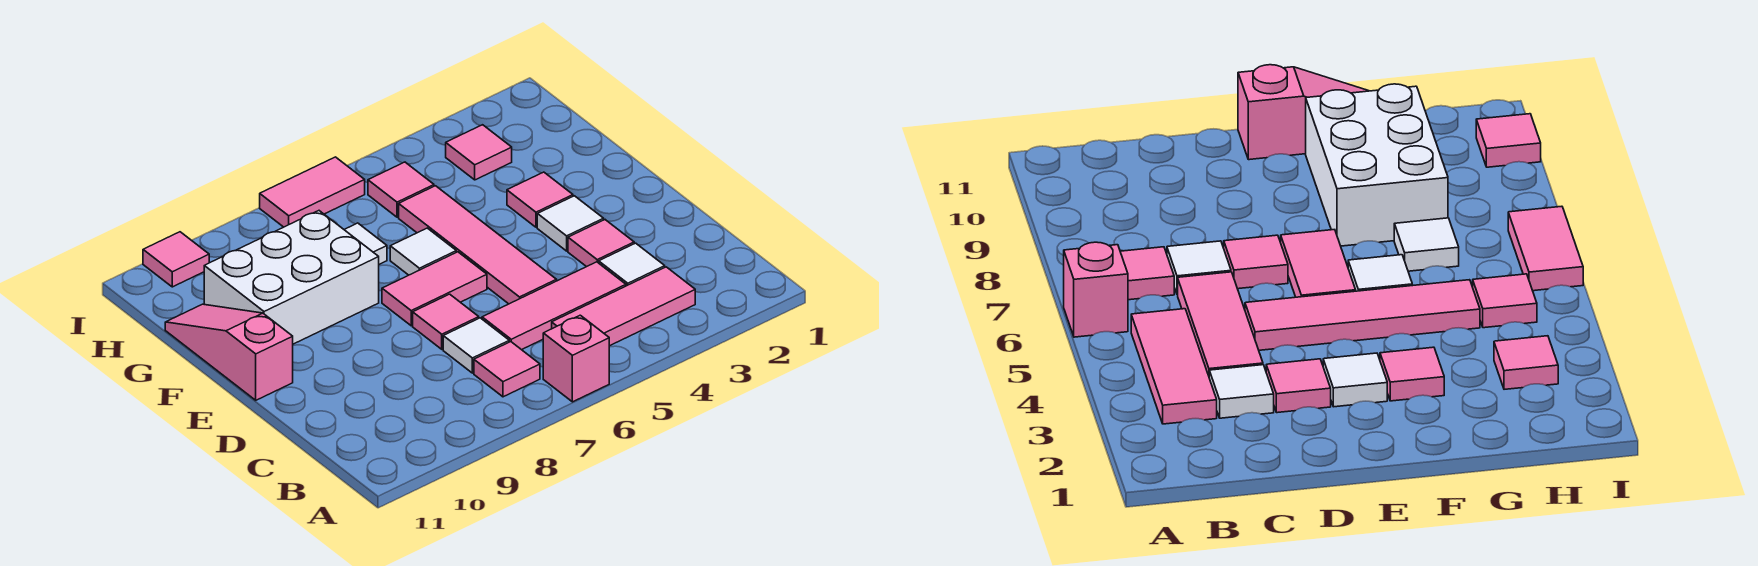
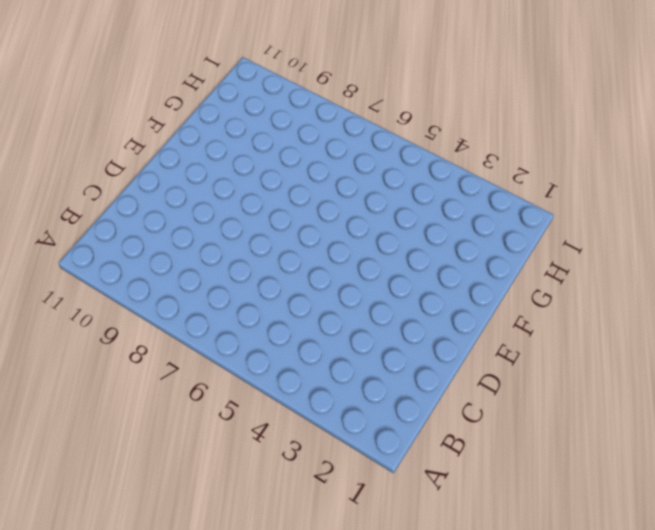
none -> pink brick A6 level 1
none -> pink tile B3:B5 level 1
none -> pink tile B7 level 1

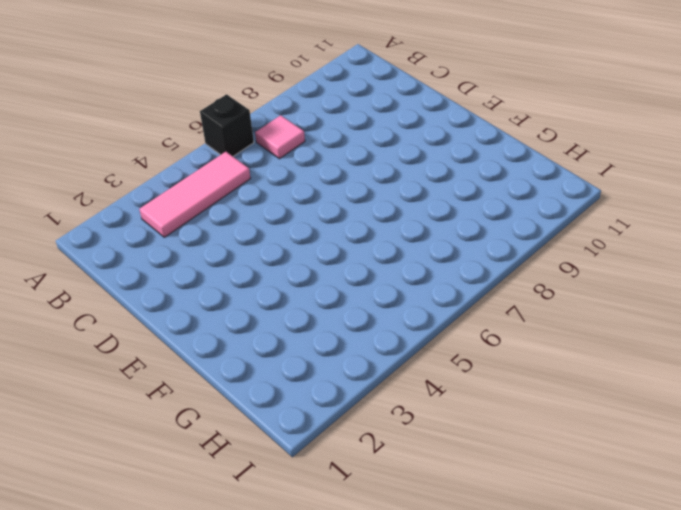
black brick A6 level 1 -> pink brick A6 level 1
none -> white tile C3 level 1
none -> pink tile C4:C6 level 1
none -> white tile C7 level 1

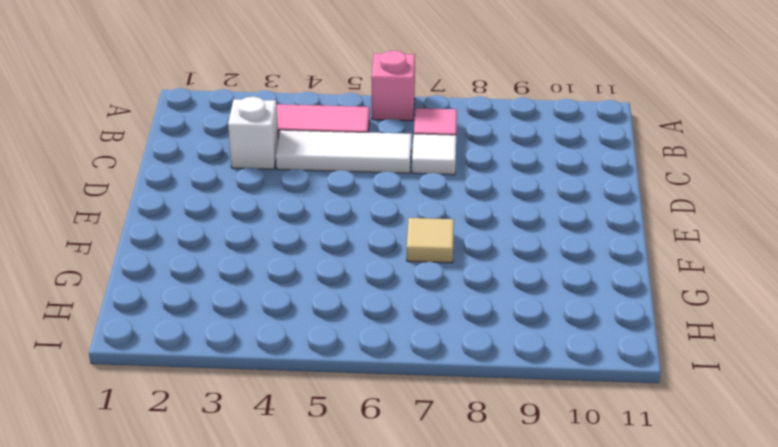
white brick C3 level 1 -> white tile C3 level 1
white tile C4:C6 level 1 -> pink tile C4:C6 level 1
tan tile F7 level 1 -> none
none -> pink tile D3 level 1
none -> pink tile D5:G5 level 1
none -> pink tile D7 level 1

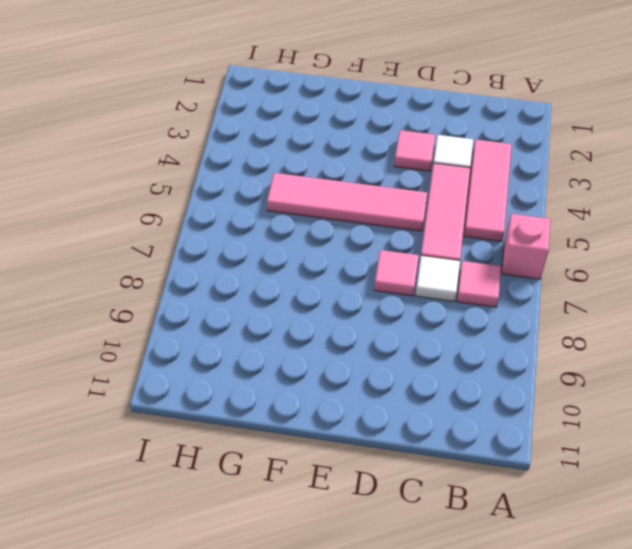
none -> white tile E3 level 1
none -> pink tile E6:E7 level 1
none -> pink slope E11:G11 level 1 top E

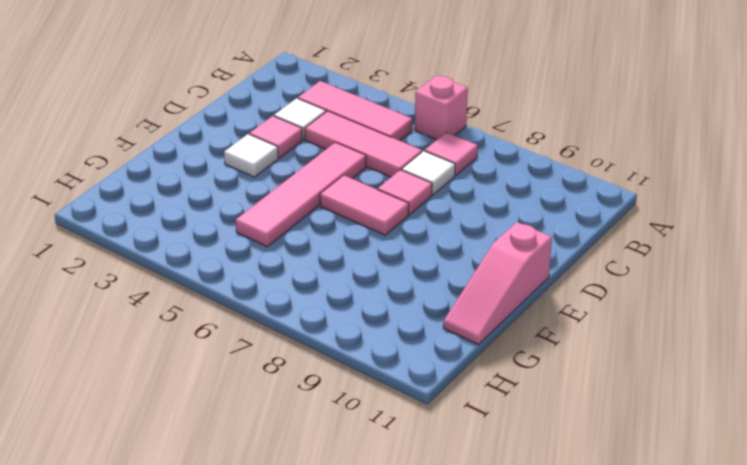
none -> pink tile F3 level 1
none -> white tile F6 level 1
none -> white brick F8:G10 level 1

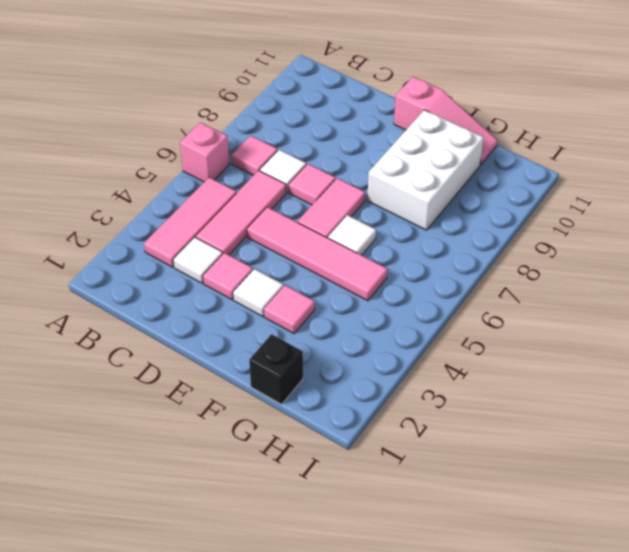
black brick G1 level 1 -> none
none -> white tile G7 level 1
none -> pink tile H3 level 1
none -> pink tile H5 level 1

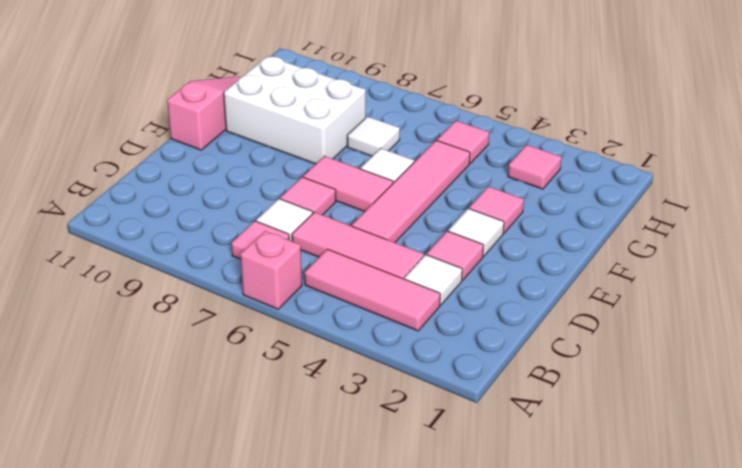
none -> pink tile I6:I7 level 1
none -> pink tile I10 level 1

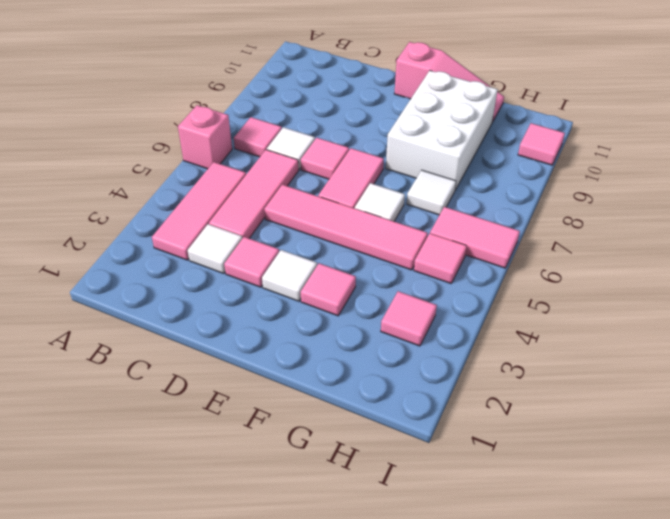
pink tile H6:I6 level 1 -> pink tile I6:I7 level 1

